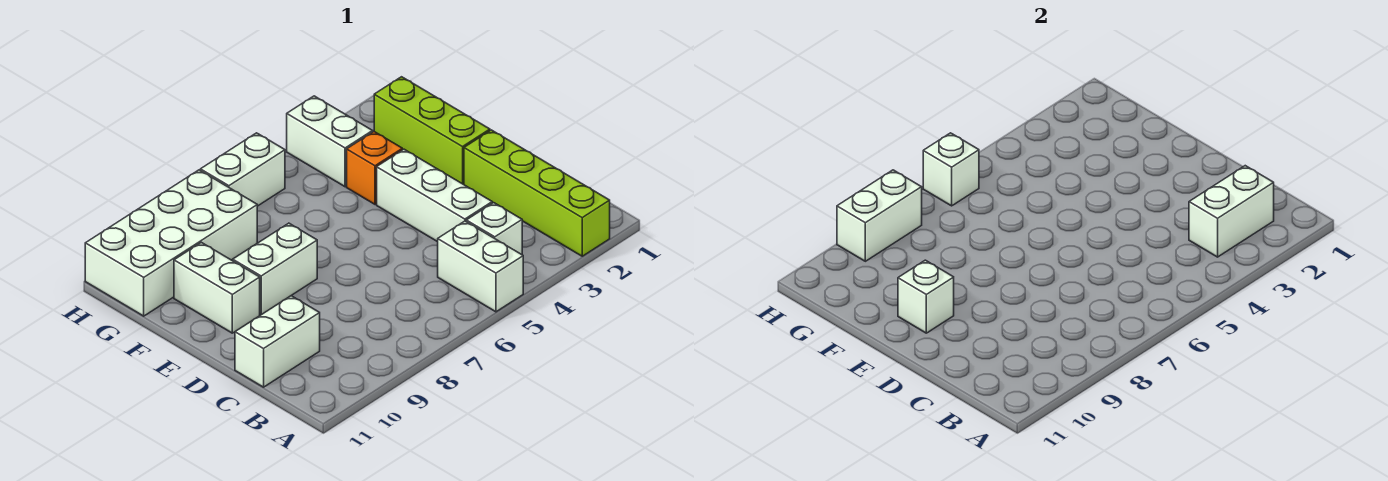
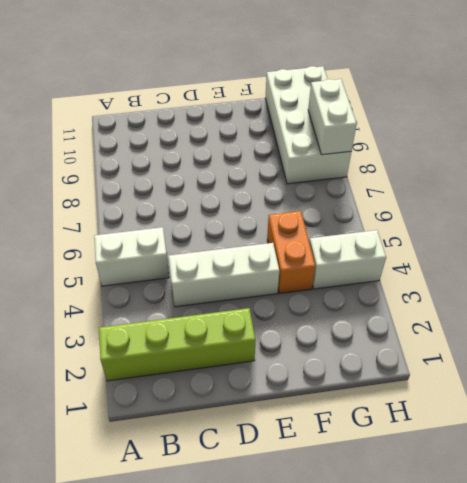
orange brick F4:F5 level 1 -> orange brick F4 level 1
none -> white brick B4 level 1
none -> white brick C10:C11 level 1
none -> lime brick E2:G2 level 1

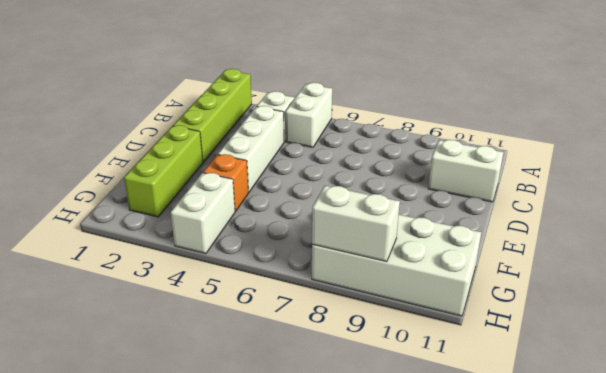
none -> white brick E8:E9 level 1
none -> white brick E10:F10 level 1
none -> white brick H6:H7 level 1

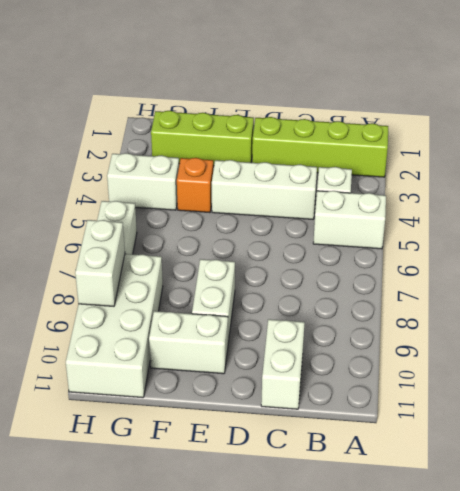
none -> white brick B2:B3 level 2
none -> white brick E10 level 2
none -> white brick H6 level 2

